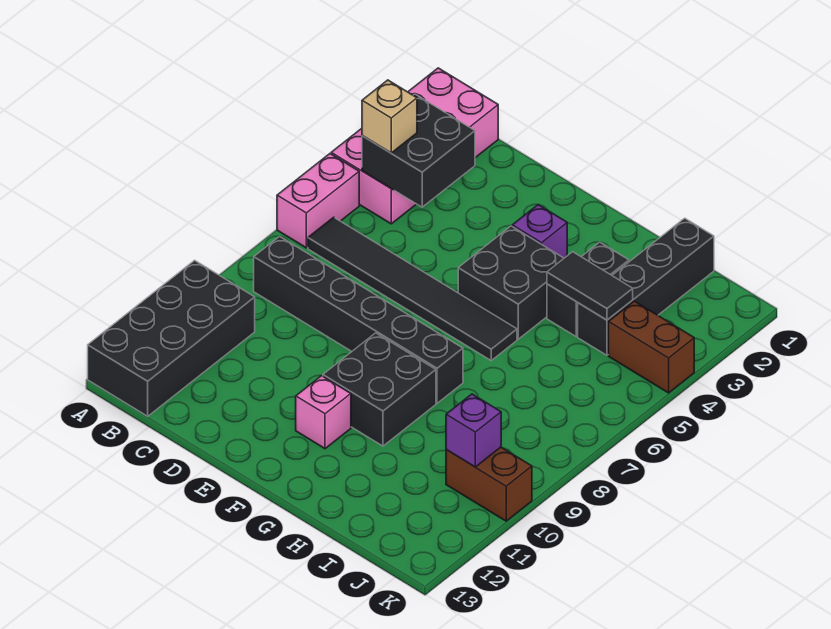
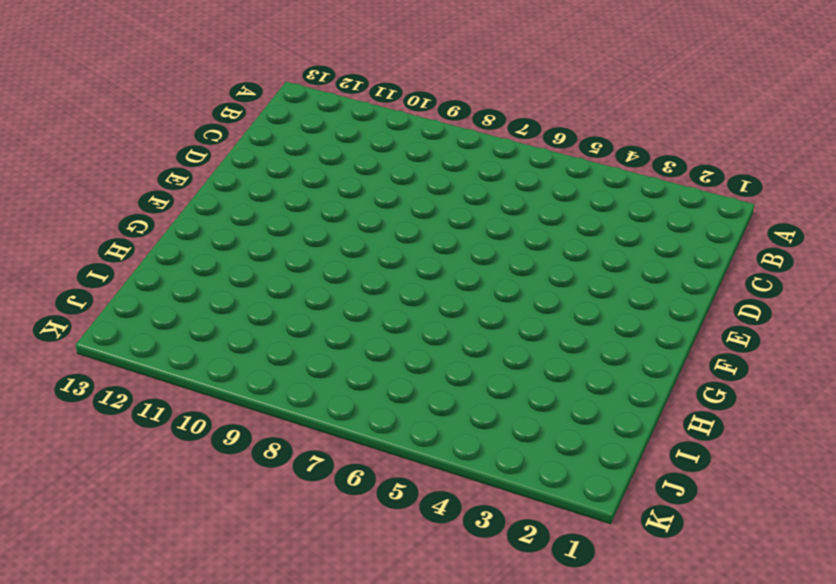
none -> pink brick A1:B4 level 1
none -> pink brick A5:A6 level 1
none -> black brick A10:B13 level 1

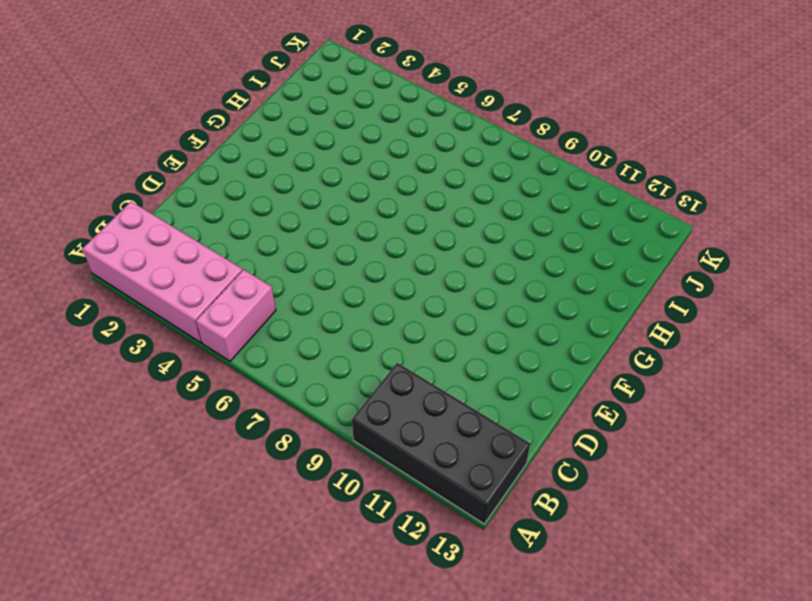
pink brick A5:B5 level 1 -> pink brick A5:A6 level 1
none -> black tile B6:G6 level 1
none -> black brick B8:G8 level 1
none -> purple brick F3 level 1

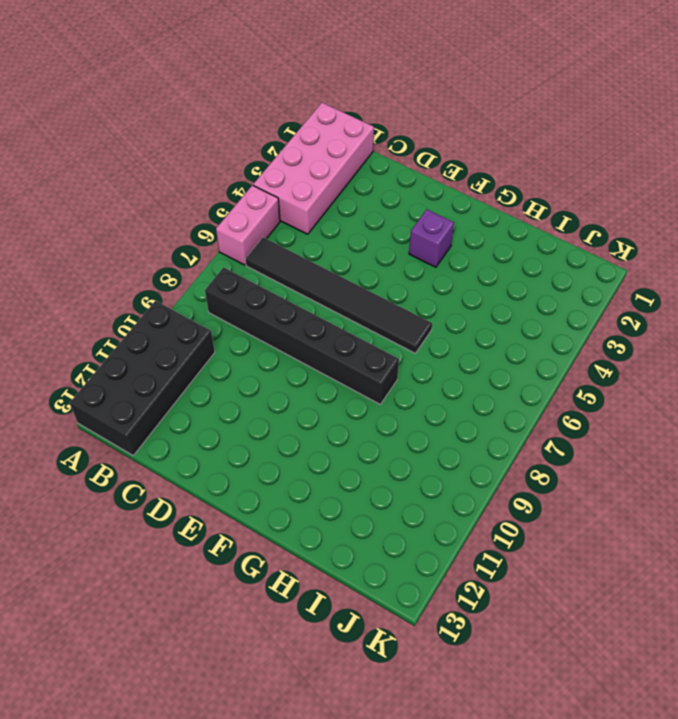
none -> black brick F4:G5 level 1
none -> black brick F9:G10 level 1
none -> pink brick F11 level 1

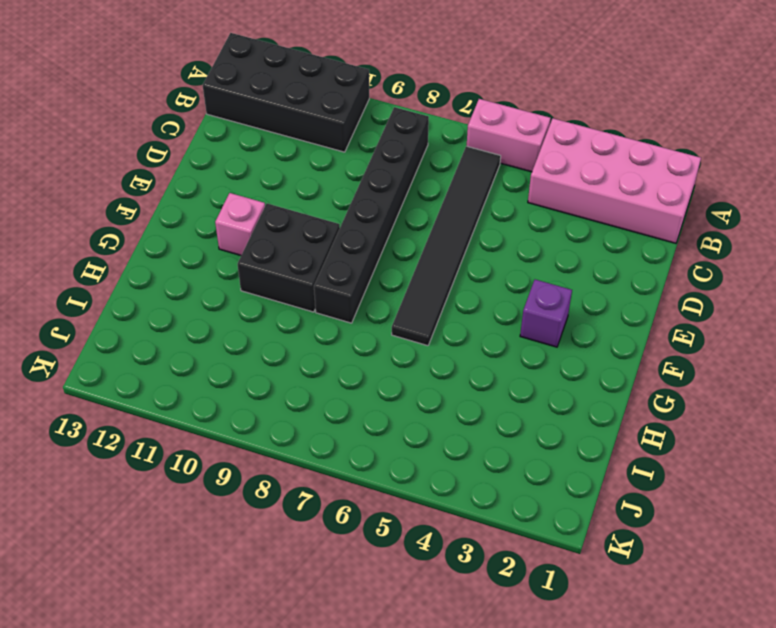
none -> black brick F4:G5 level 1
none -> black brick H3:H4 level 1
none -> black brick I1:I4 level 1

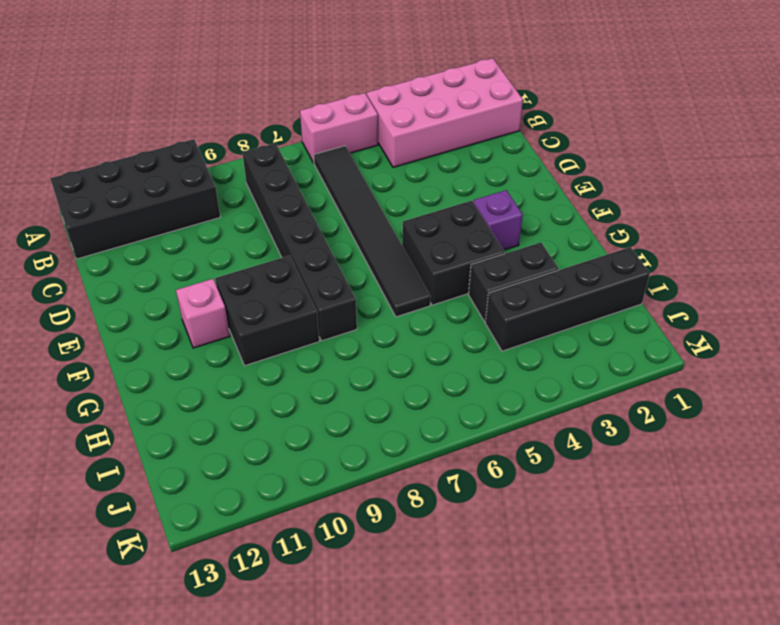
none -> brown brick J4:K4 level 1
none -> brown brick J10:K10 level 1
none -> black brick B3:C4 level 2

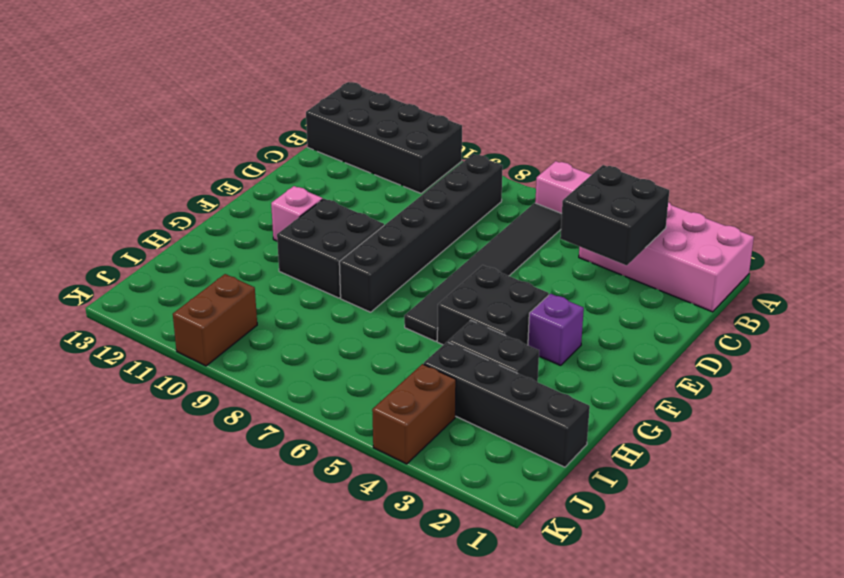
none -> black tile H4:I4 level 2
none -> purple brick J10 level 2
none -> tan brick B4 level 3

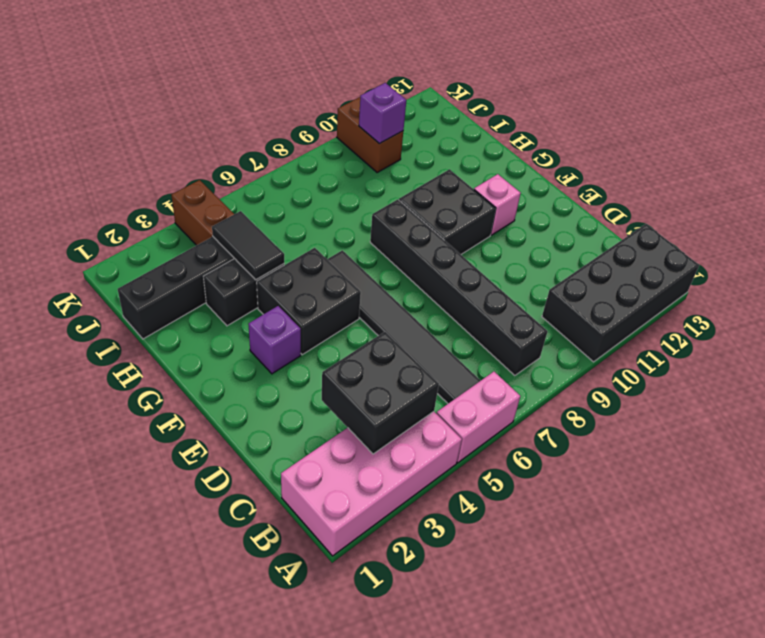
none -> tan brick B4 level 3

